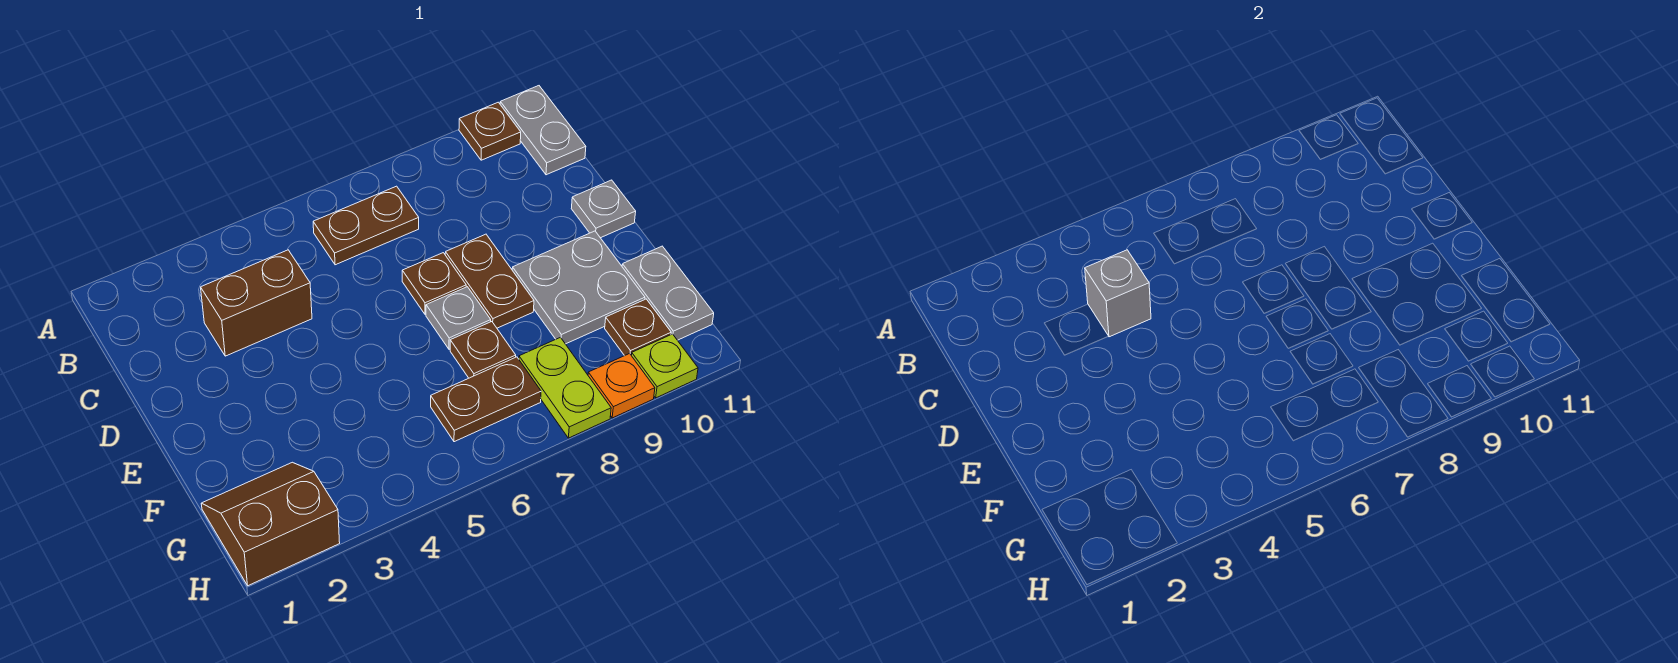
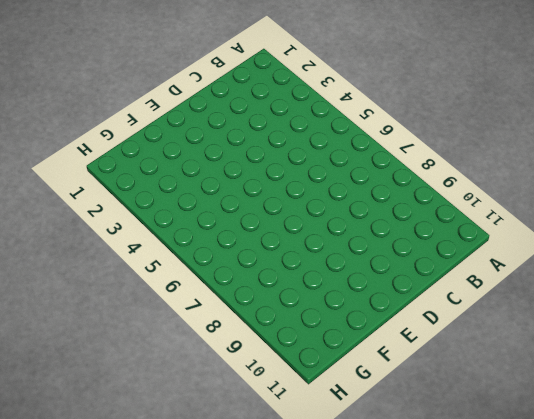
none -> brown plate A10 level 1
none -> grey plate A11:B11 level 1
none -> brown plate B6:B7 level 1

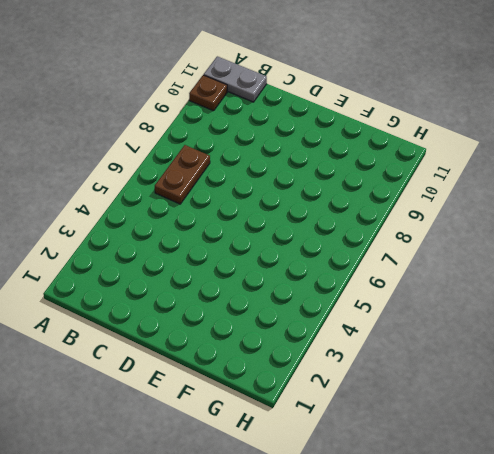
none -> brown brick C3:C4 level 1
none -> brown plate D7 level 1
none -> brown plate D8:E8 level 1

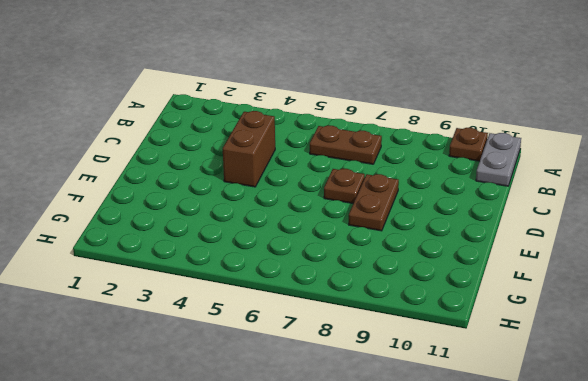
brown brick C4:D4 level 1 -> brown brick C3:C4 level 1
none -> grey plate D11 level 1
none -> grey plate E7 level 1
none -> grey plate E9:F10 level 1

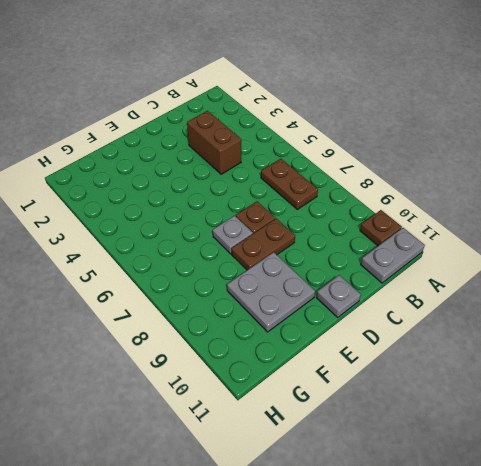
none -> brown plate F7 level 1
none -> grey plate F11:G11 level 1
none -> brown slope G1:H2 level 1 top H

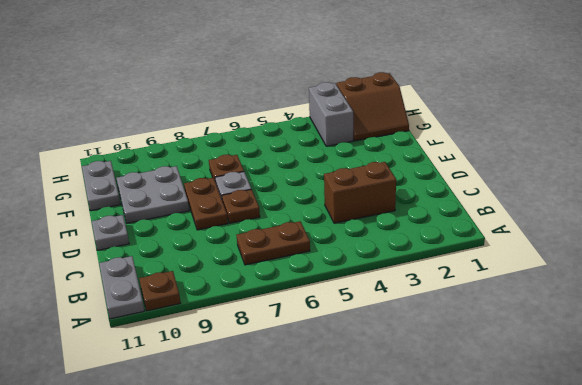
grey brick G3:H3 level 1 -> none
none -> brown plate G6:G7 level 1
none -> lime plate G8:H8 level 1
none -> brown plate G10 level 1

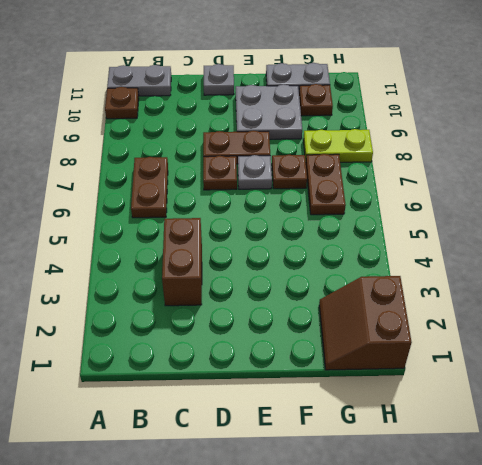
none -> orange plate H9 level 1
none -> lime plate H10 level 1
none -> grey brick C4 level 2

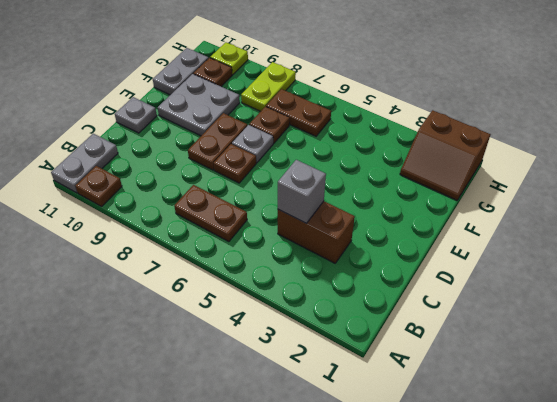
none -> orange plate H9 level 1

